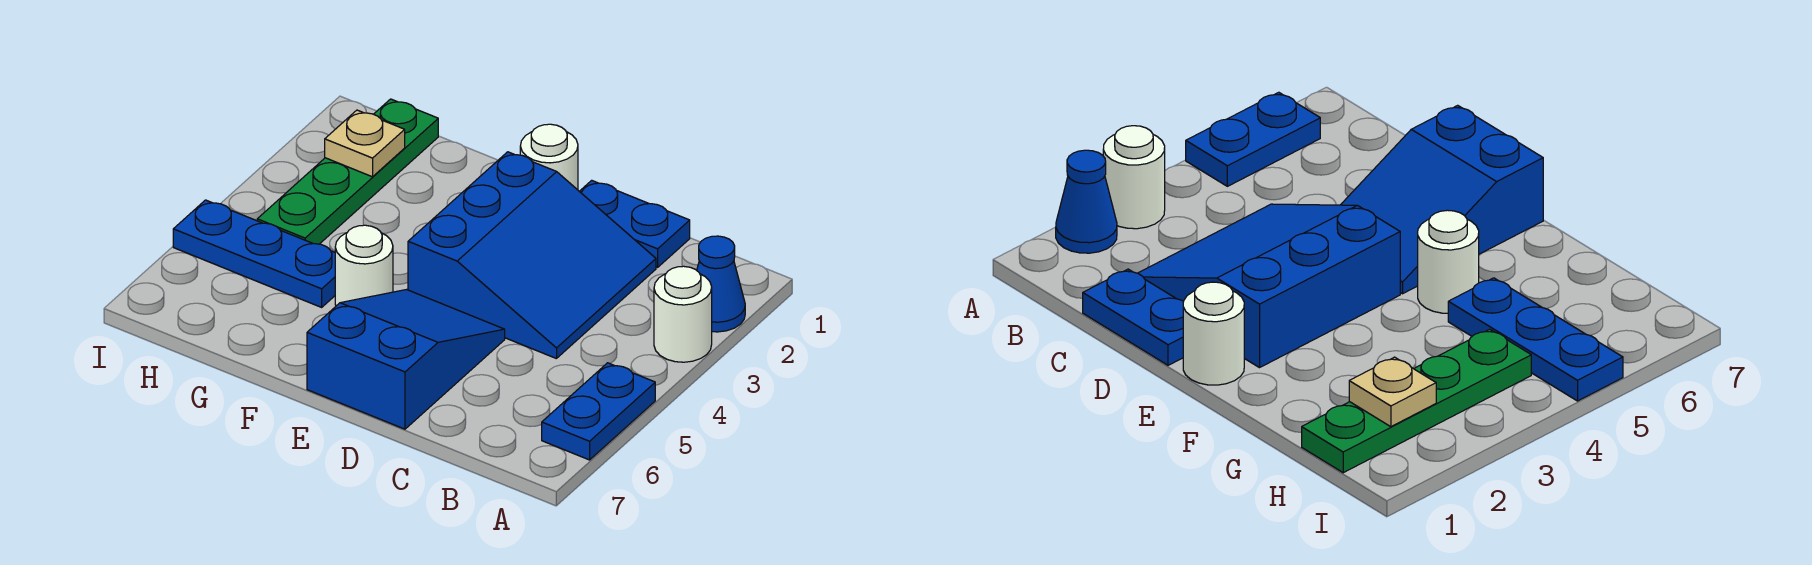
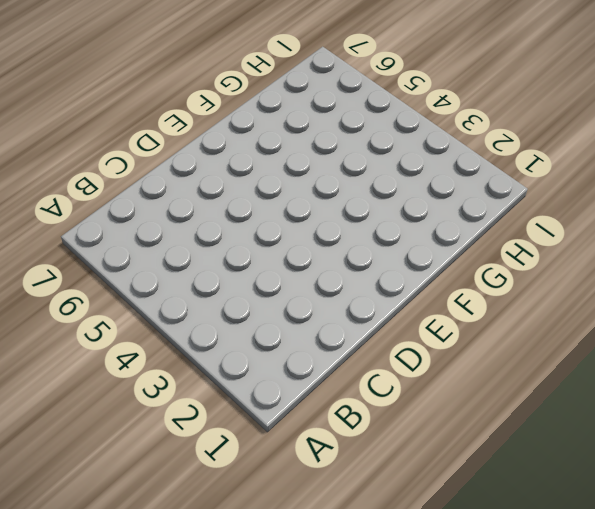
none -> blue cone A2 level 1
none -> white round brick A3 level 1

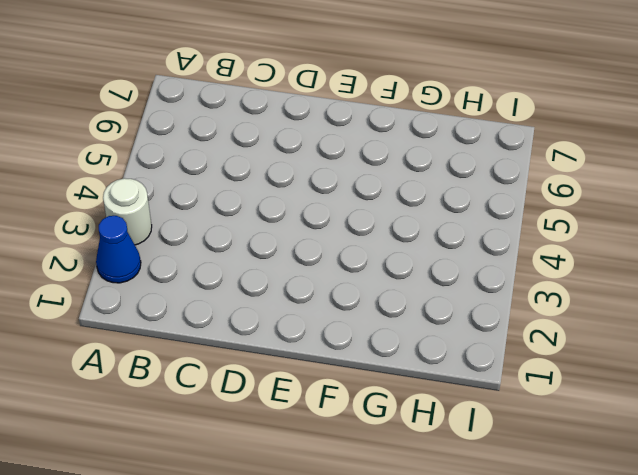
none -> blue plate A5:A6 level 1
none -> blue plate C1:D1 level 1

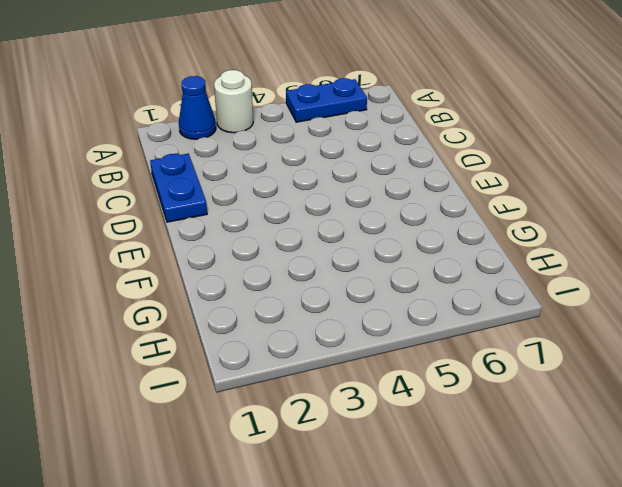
none -> blue slope C2:E4 level 1 top E
none -> blue slope D5:E7 level 1 top 7

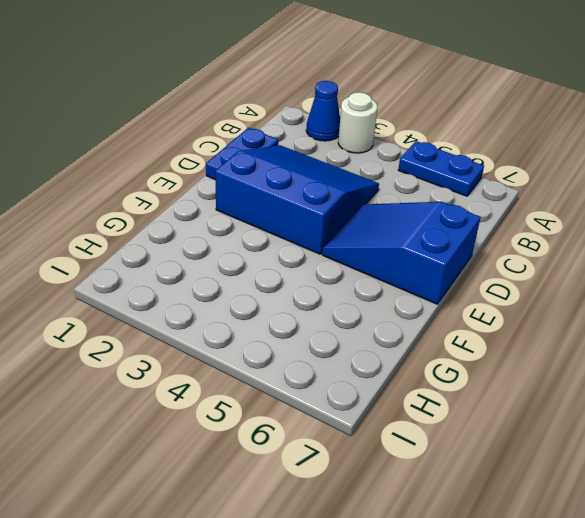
none -> white round brick E1 level 1
none -> white round brick F5 level 1

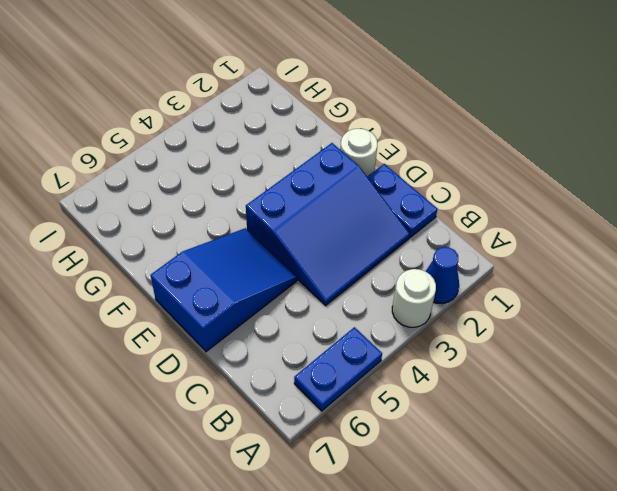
none -> white round brick F5 level 1
none -> blue plate G5:I5 level 1

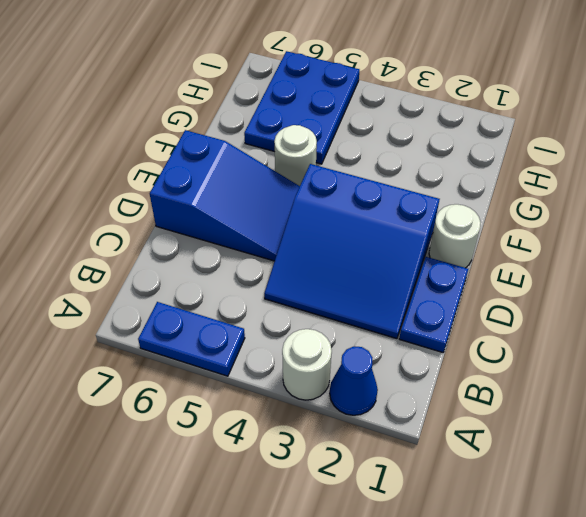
blue plate G5:I6 level 1 -> blue plate G5:I5 level 1
none -> green plate H1:H4 level 1
none -> tan plate H2 level 2

